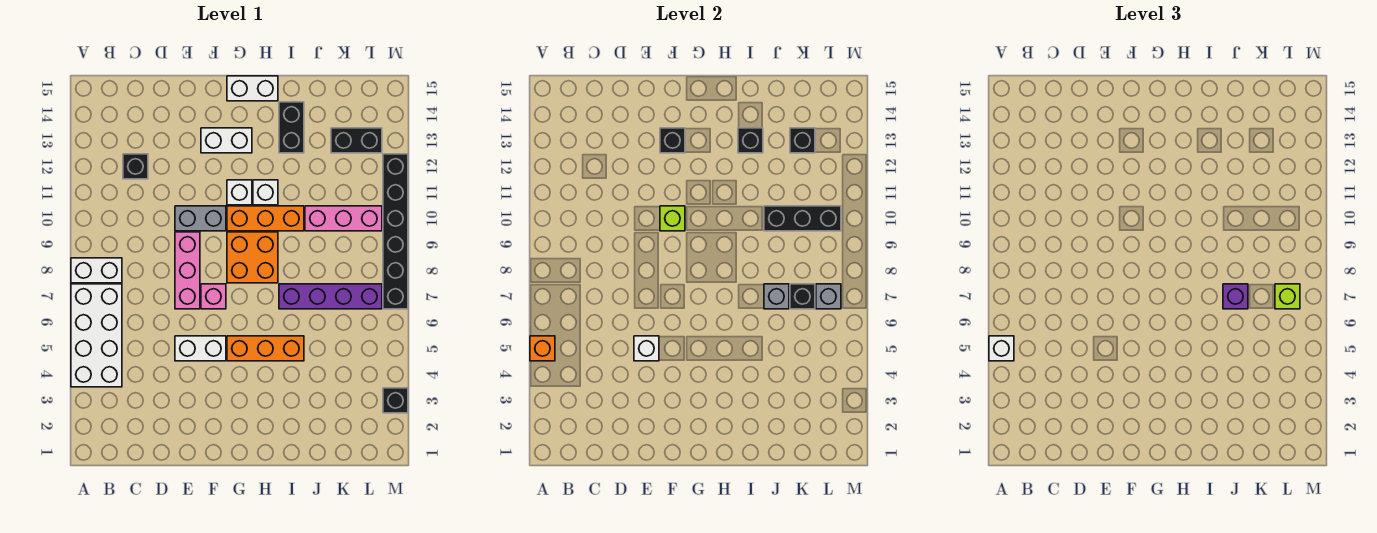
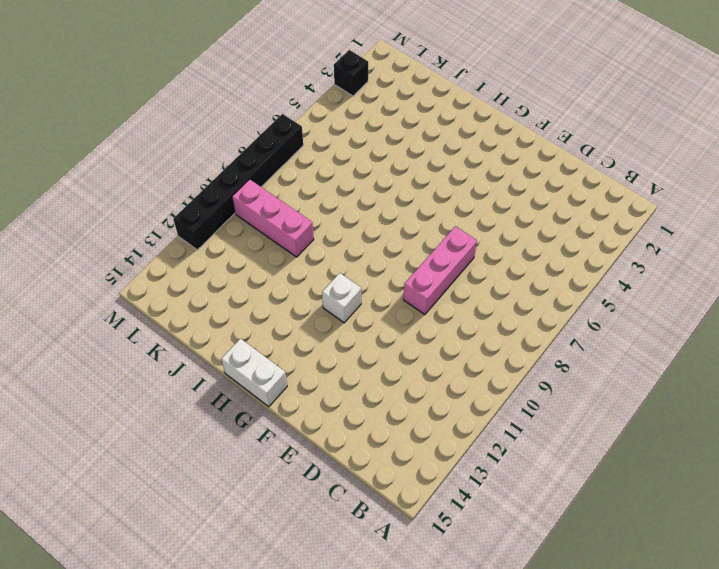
none -> white brick A4:B7 level 1
none -> white brick A8:B8 level 1
none -> black brick C12 level 1
none -> white brick E5:F5 level 1

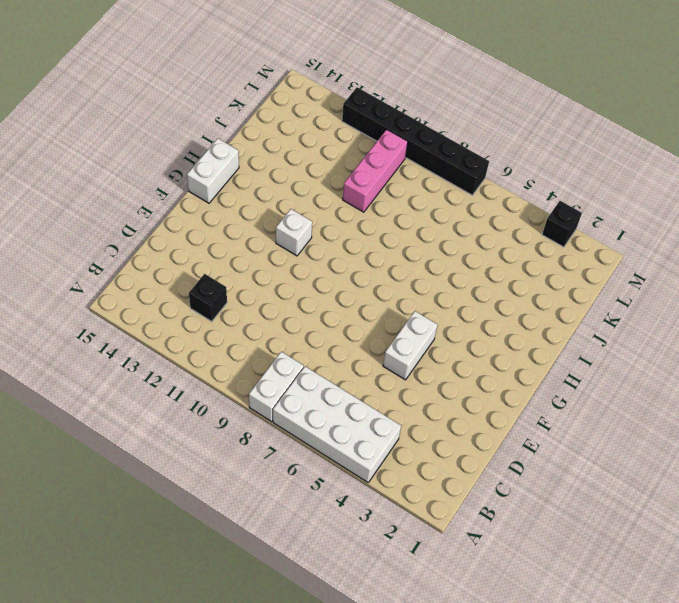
none -> pink brick E7:E9 level 1
none -> grey brick E10:F10 level 1
none -> pink brick F7 level 1
none -> white brick F13:G13 level 1

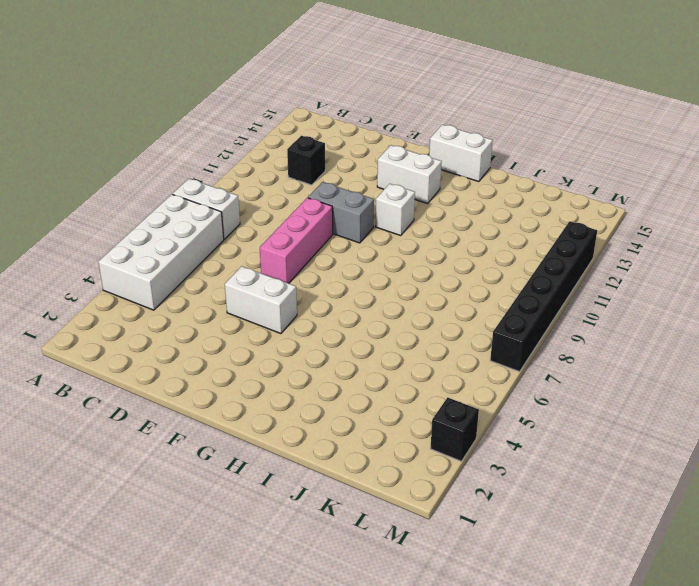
none -> pink brick F7 level 1
none -> orange brick G5:I5 level 1
none -> orange brick G8:H9 level 1
none -> orange brick G10:I10 level 1

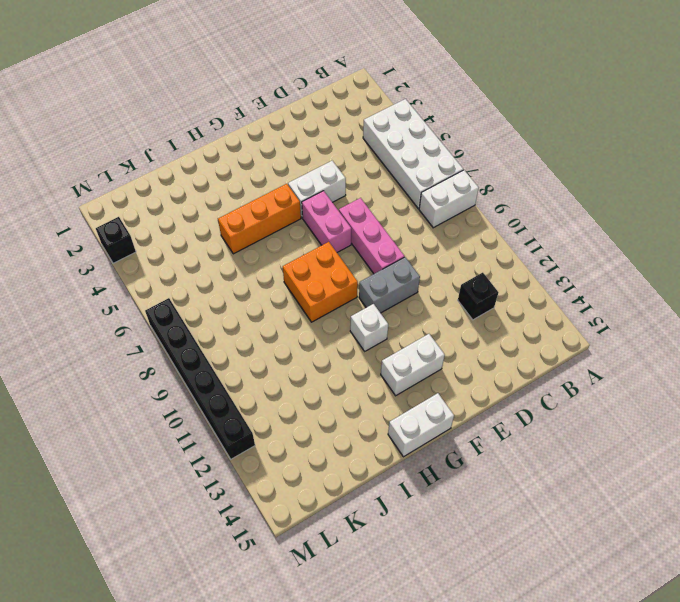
pink brick F6:F7 level 1 -> pink brick F7 level 1
none -> orange brick G10:I10 level 1
none -> white brick H11 level 1
none -> purple brick I7:L7 level 1
none -> black brick I13:I14 level 1

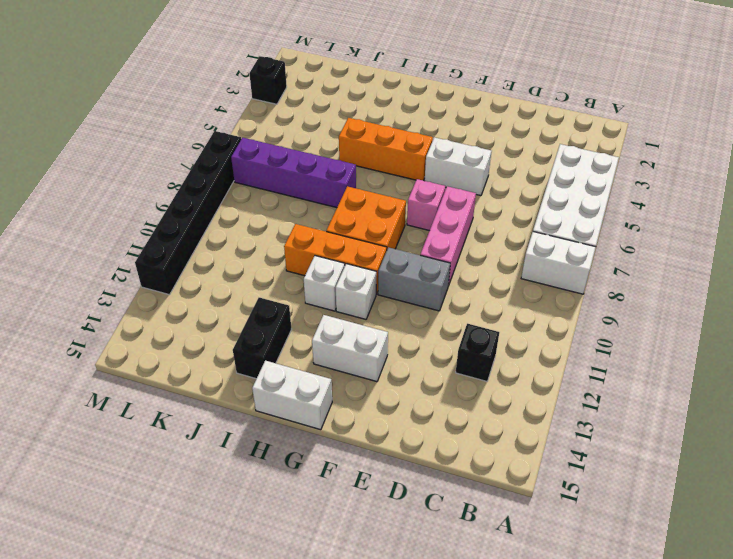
none -> pink brick J10:L10 level 1
none -> black brick K13:L13 level 1
none -> orange brick A5 level 2
none -> white brick E5 level 2

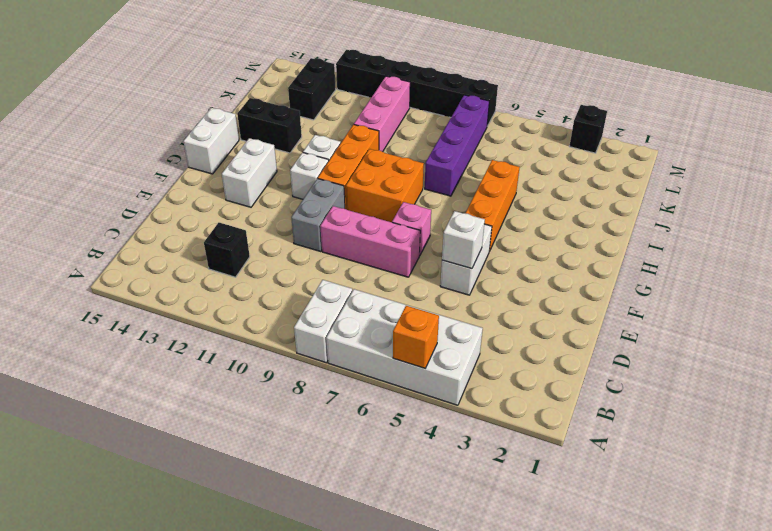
none -> lime brick F10 level 2
none -> black brick F13 level 2
none -> black brick I13 level 2
none -> grey brick J7 level 2

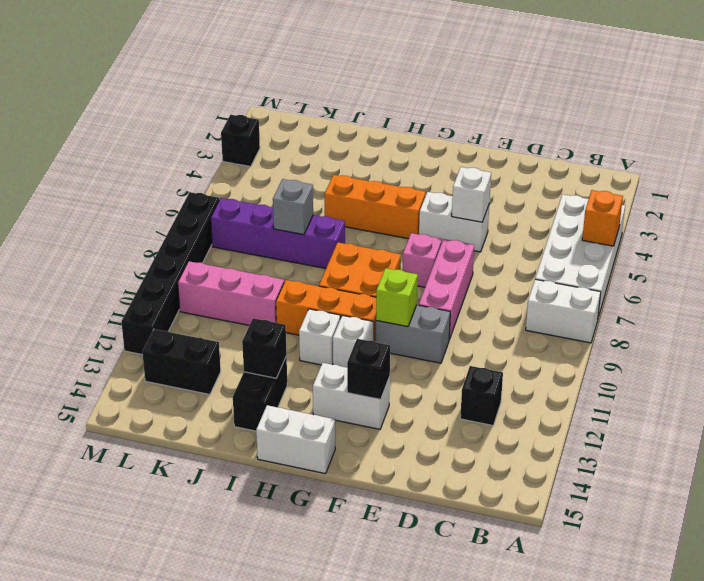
none -> black brick J10:L10 level 2
none -> black brick K7 level 2
none -> black brick K13 level 2
none -> grey brick L7 level 2

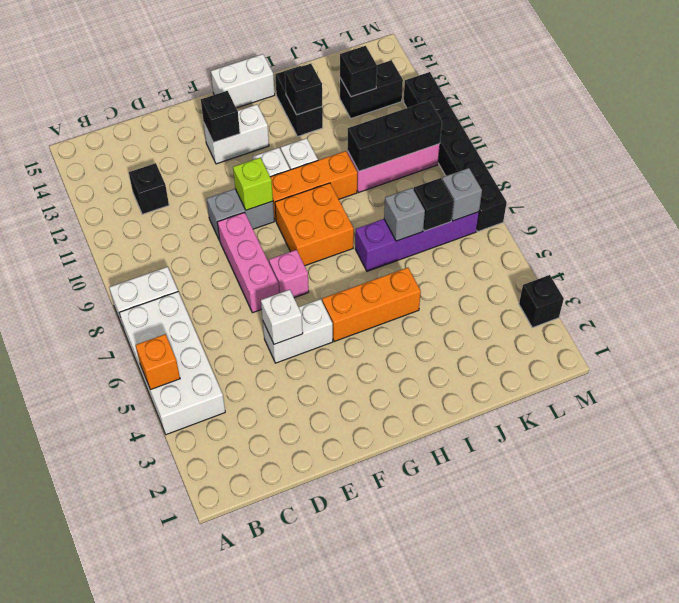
none -> white brick A5 level 3
none -> purple brick J7 level 3
none -> lime brick L7 level 3

